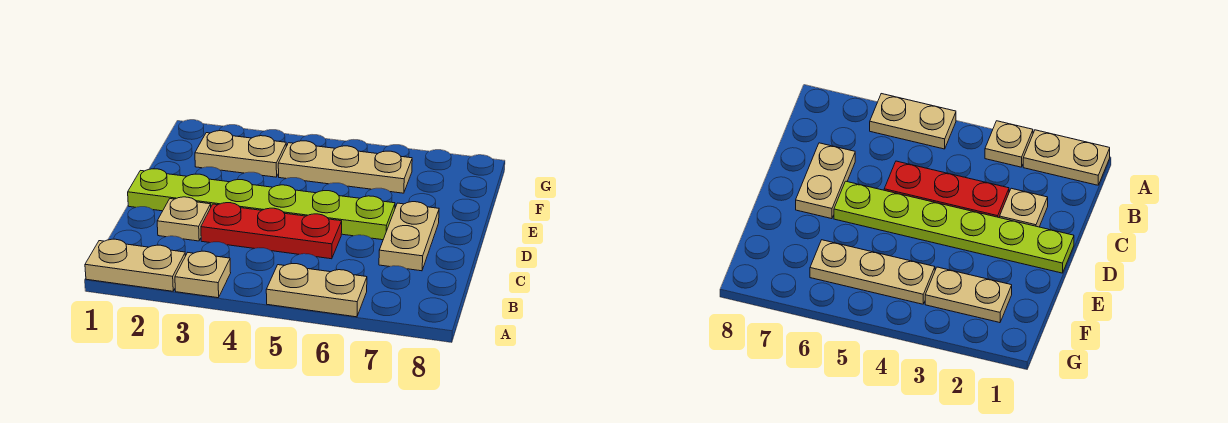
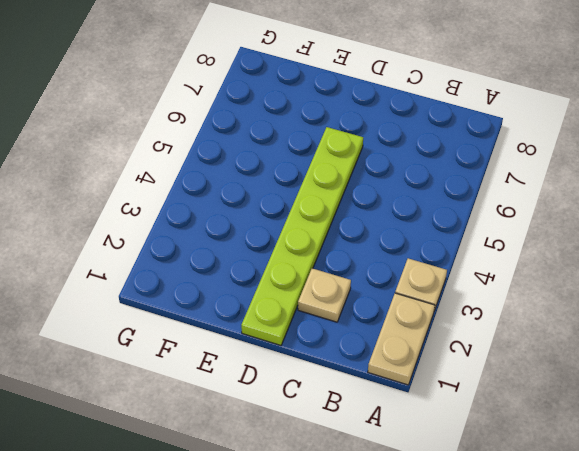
none -> tan plate A5:A6 level 1
none -> red plate C3:C5 level 1

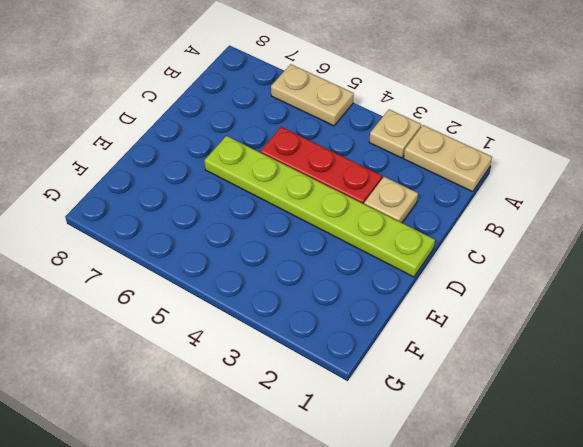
none -> tan plate C7:D7 level 1
none -> tan plate F2:F3 level 1

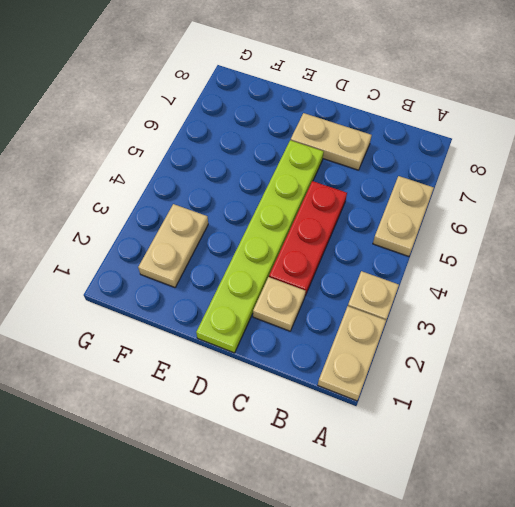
none -> tan plate F4:F6 level 1

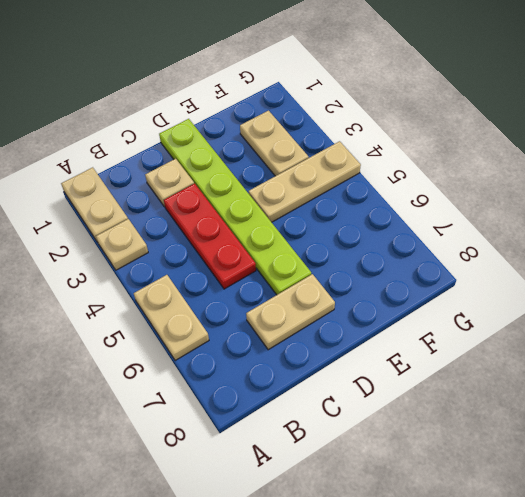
tan plate E4:G4 level 1 -> tan plate F4:F6 level 1

